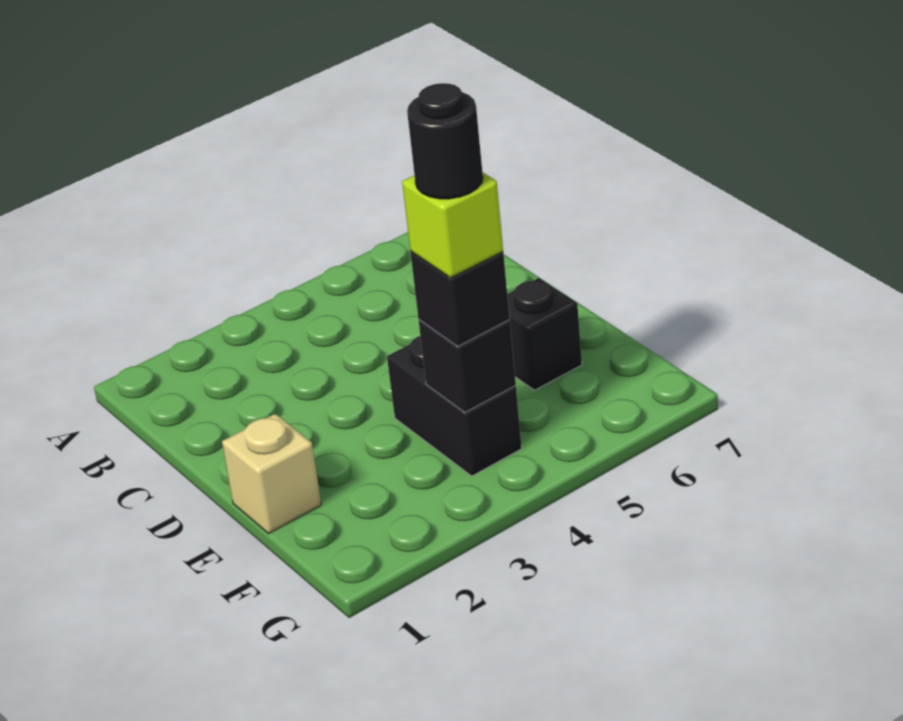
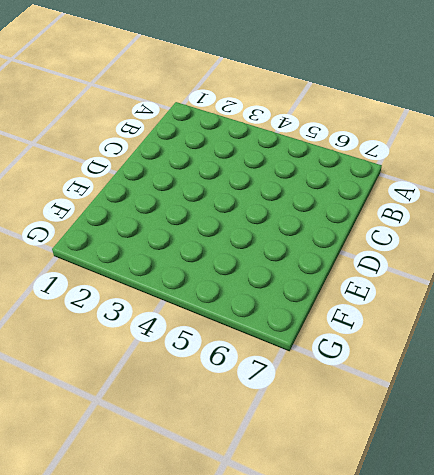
none -> tan brick E1 level 1
none -> black brick E4:F4 level 1

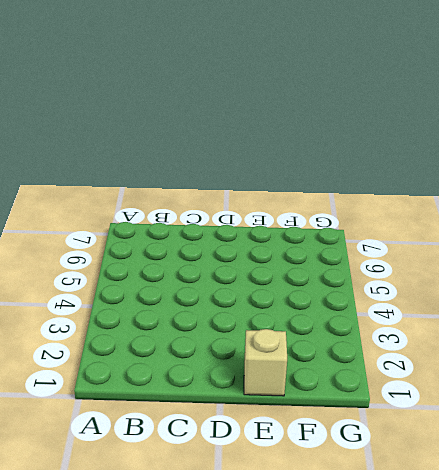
none -> black brick E4:F4 level 1
none -> black brick E6 level 1

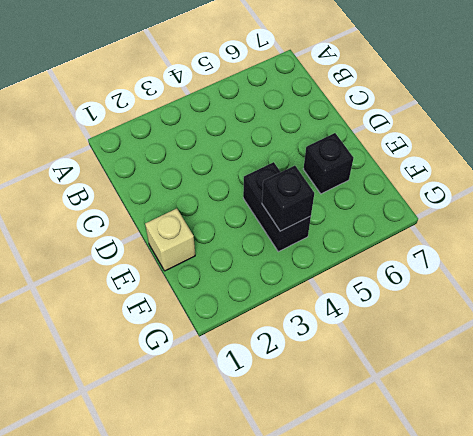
none -> black brick F4 level 3
none -> lime brick F4 level 4

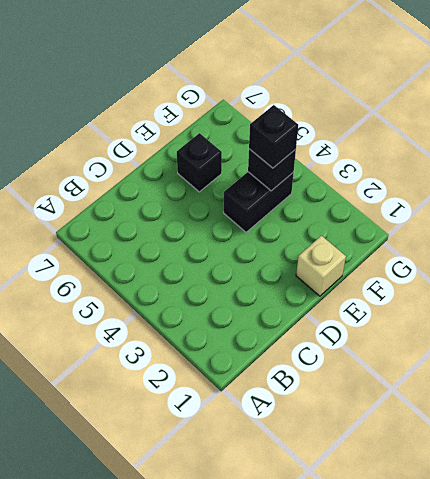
none -> lime brick F4 level 4
none -> black round brick F4 level 5

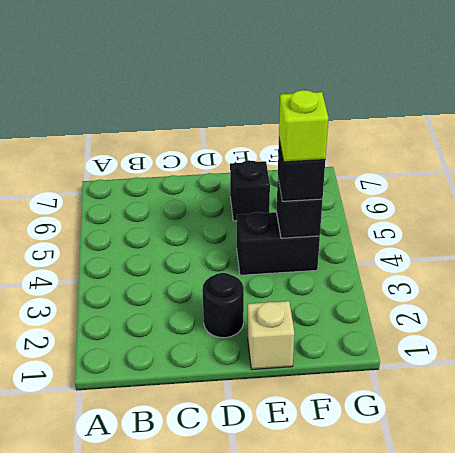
black round brick D2 level 1 -> black round brick F4 level 5

